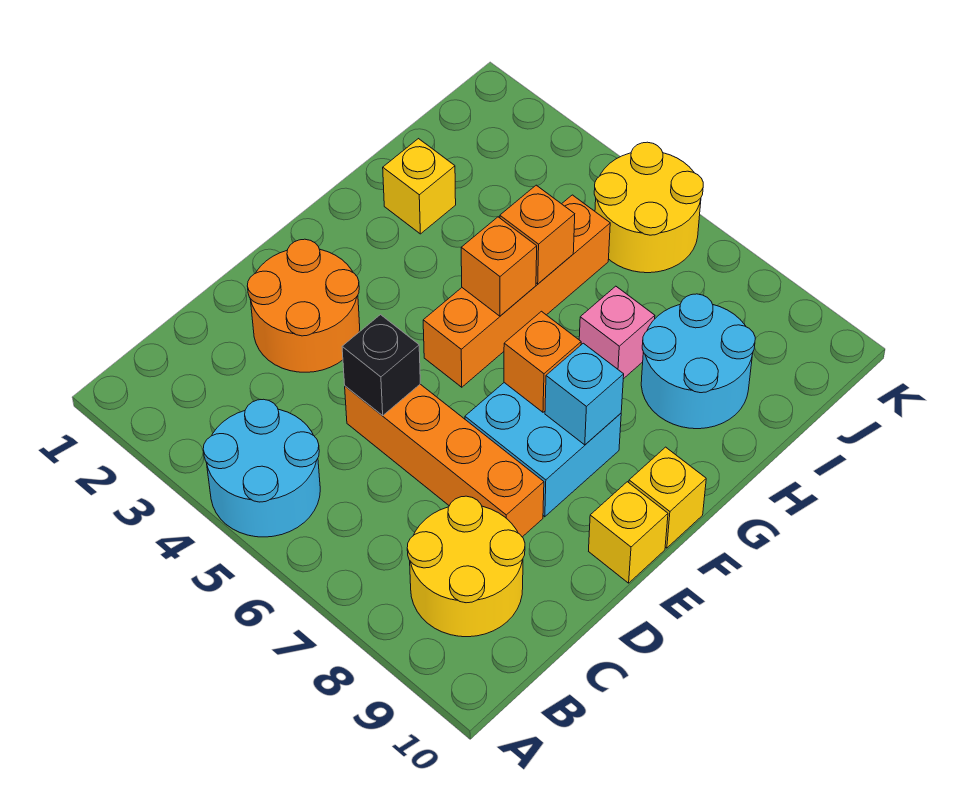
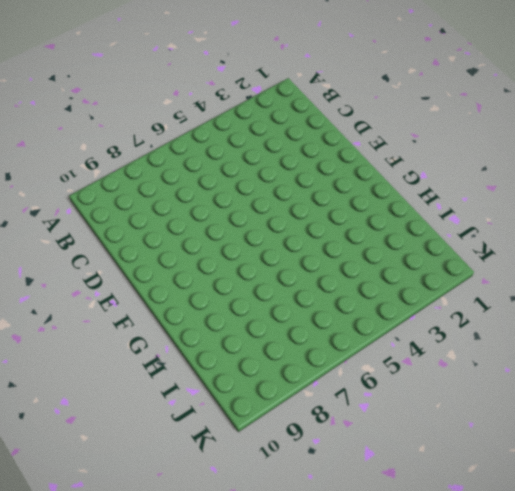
none -> cyan round brick A4:B5 level 1
none -> yellow round brick B8:C9 level 1
none -> orange round brick D2:E3 level 1

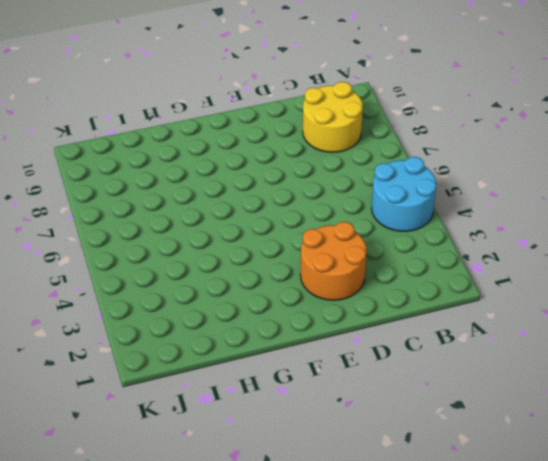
none -> orange brick D5:D8 level 1
none -> cyan brick E7:F8 level 1
none -> yellow brick E10 level 1

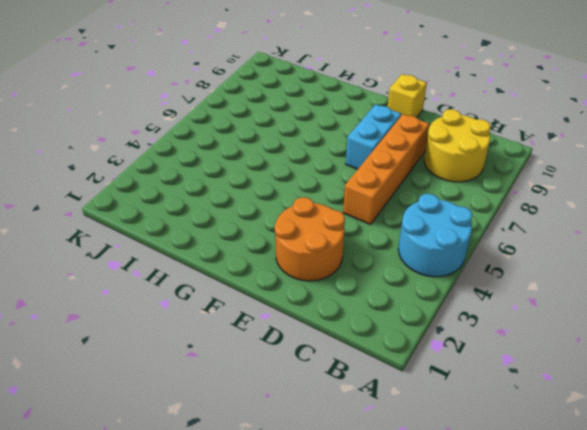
cyan brick E7:E8 level 1 -> cyan brick E7:F8 level 1
none -> orange brick F5:I5 level 1
none -> yellow brick F10 level 1
none -> yellow brick H2 level 1

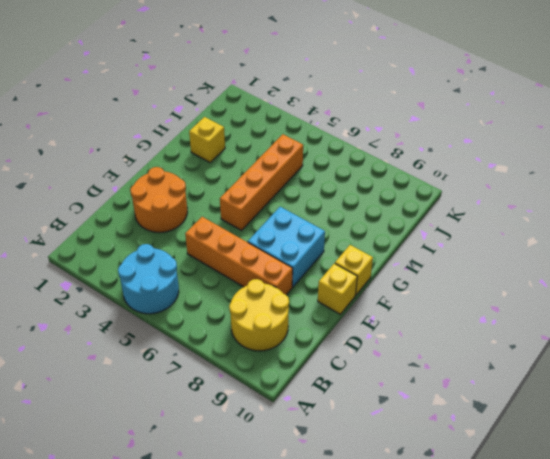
none -> pink brick H7 level 1
none -> cyan round brick H8:I9 level 1
none -> yellow round brick J5:K6 level 1

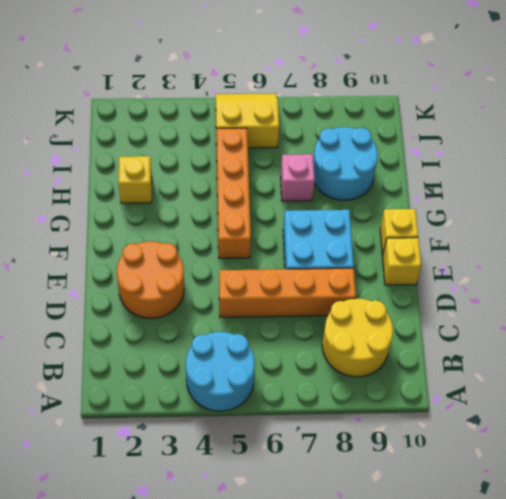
yellow slope J5:K6 level 1 top J -> yellow round brick J5:K6 level 1
none -> black brick D5 level 2
none -> orange brick F7 level 2
none -> cyan brick F8 level 2

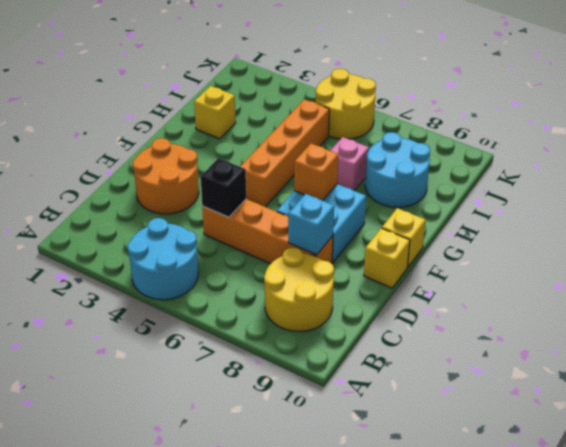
cyan brick D8 level 2 -> cyan brick F8 level 2
none -> orange brick G5 level 2
none -> orange brick H5 level 2

